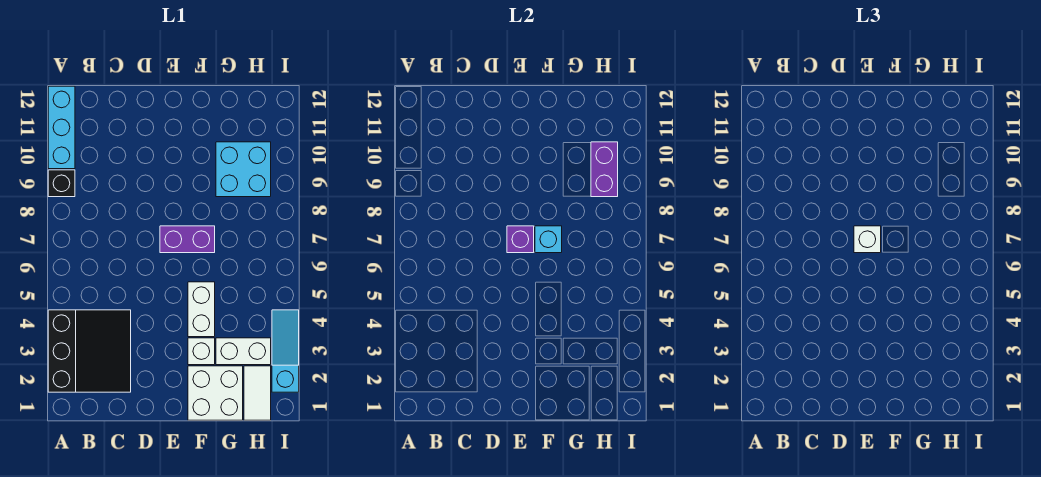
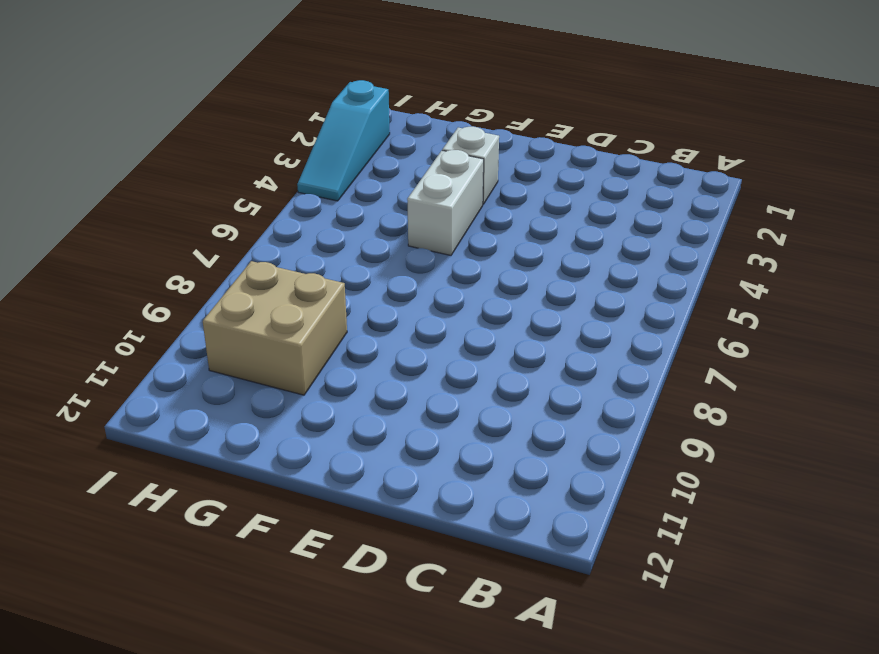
tan brick G9:H10 level 1 -> cyan brick G9:H10 level 1
none -> black slope A2:C4 level 1 top A
none -> black brick A9 level 1
none -> cyan brick A10:A12 level 1

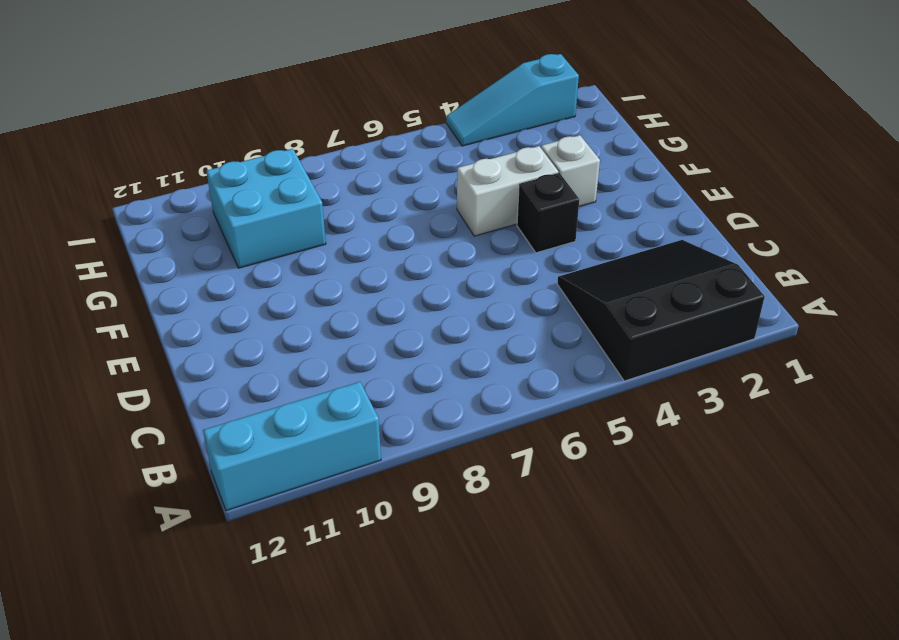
black brick E4 level 1 -> black brick A9 level 1
none -> purple brick E7:F7 level 1
none -> white brick F1:G2 level 1
none -> white brick G3:H3 level 1

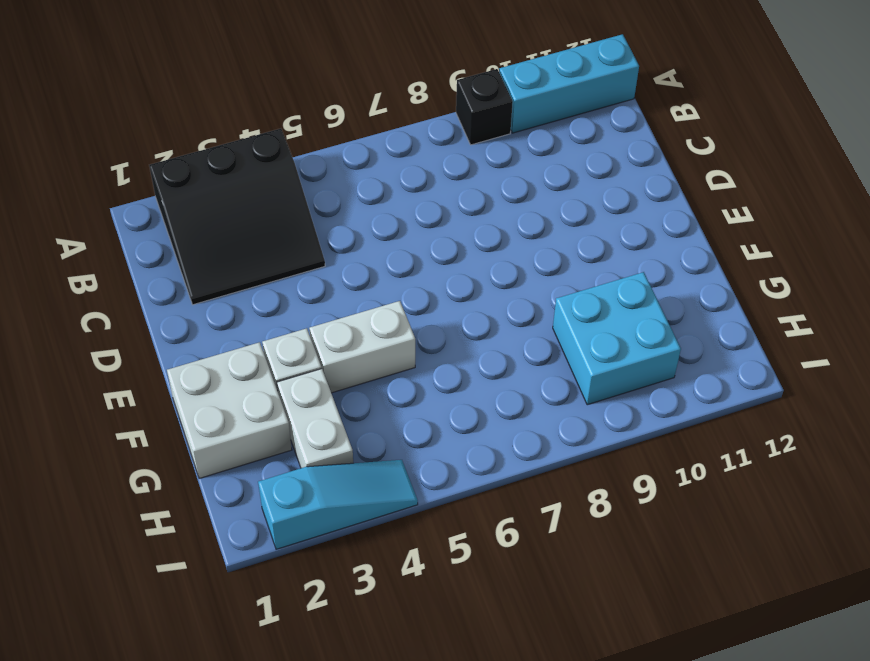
none -> purple brick E7:F7 level 1
none -> white tile H1:H2 level 1
none -> purple brick E7 level 2

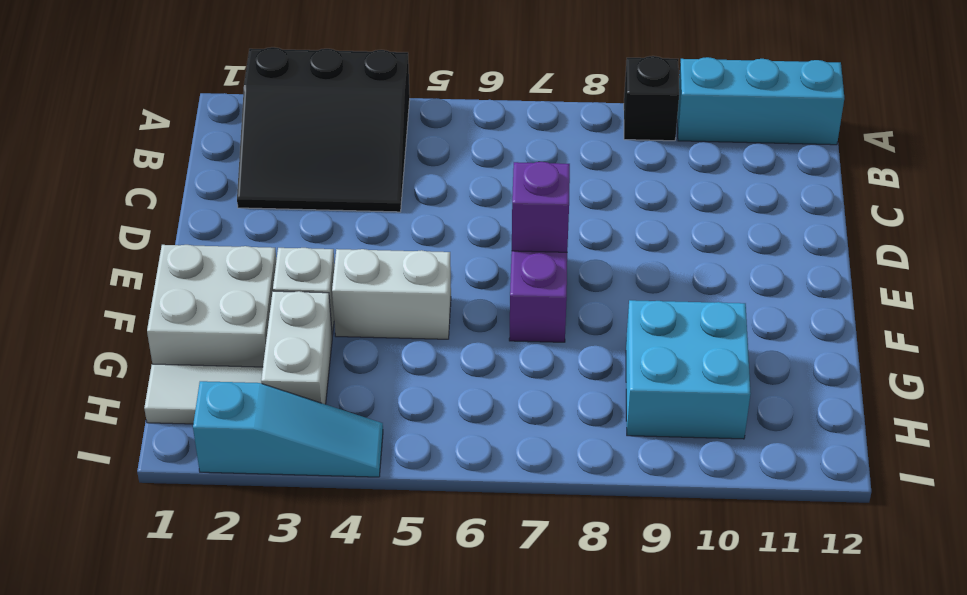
none -> cyan brick F7 level 2
none -> purple brick H9:H10 level 2
none -> white brick E7 level 3

